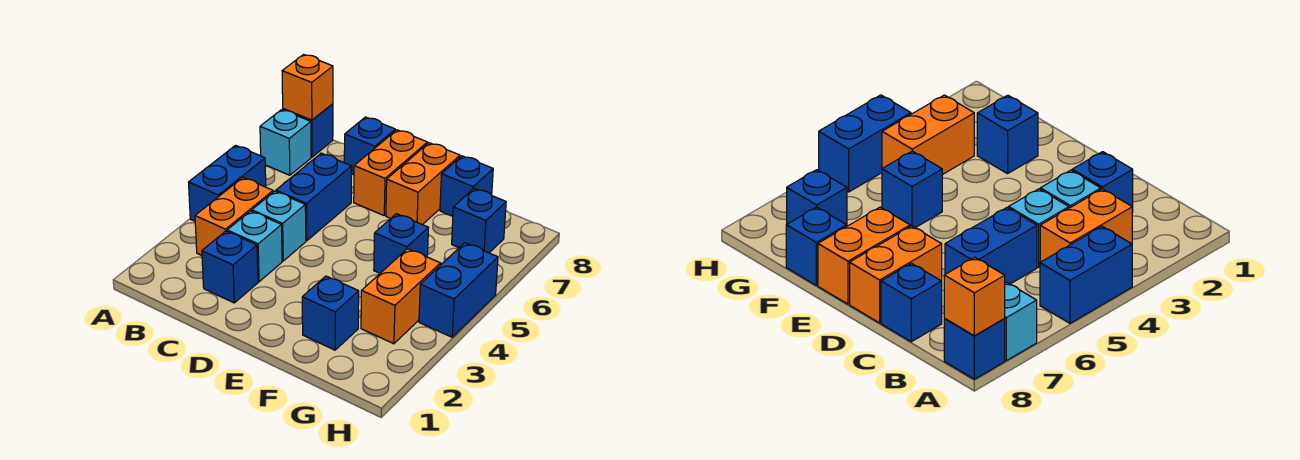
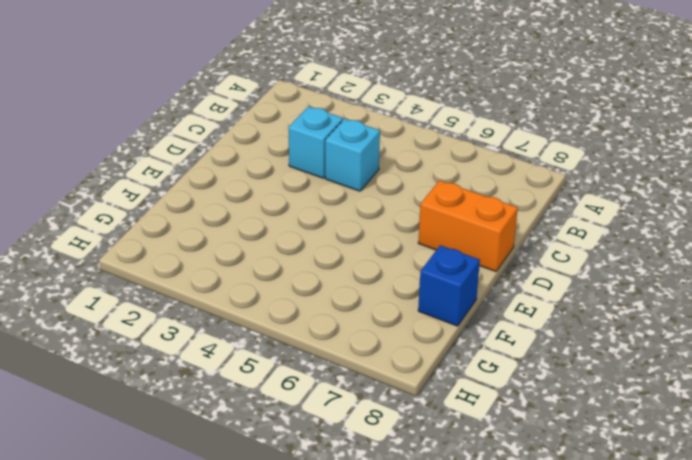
none -> blue brick A4:A5 level 1
none -> cyan brick A7 level 1
none -> blue brick A8 level 1

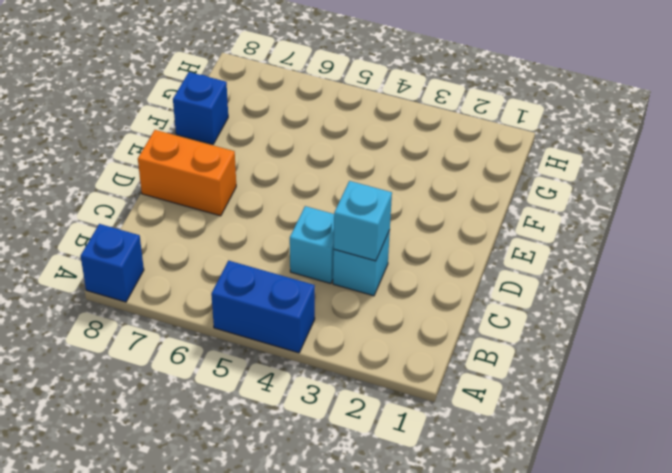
cyan brick C3 level 2 -> cyan brick A7 level 1
none -> orange brick B3:B4 level 1
none -> blue brick C2 level 1
none -> blue brick C5:C6 level 1

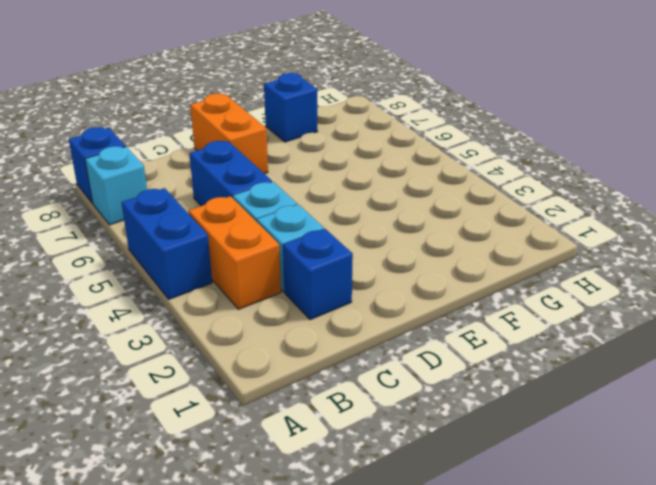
none -> blue brick C8 level 1
none -> orange brick E7:E8 level 1
none -> blue brick F2 level 1

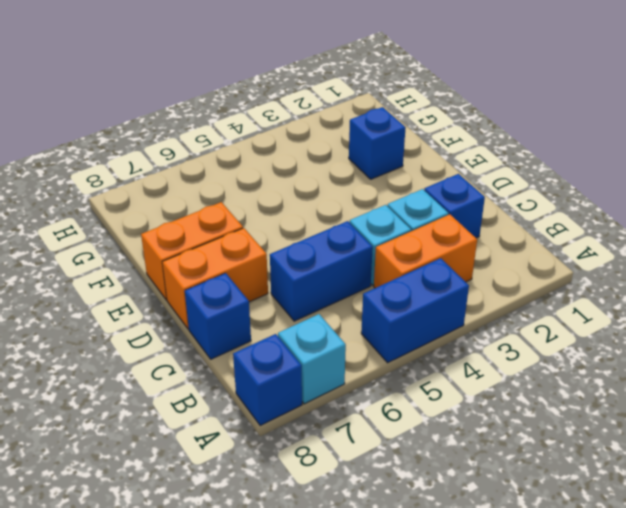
none -> blue brick F5 level 1
none -> blue brick F8 level 1
none -> orange brick G3:G4 level 1

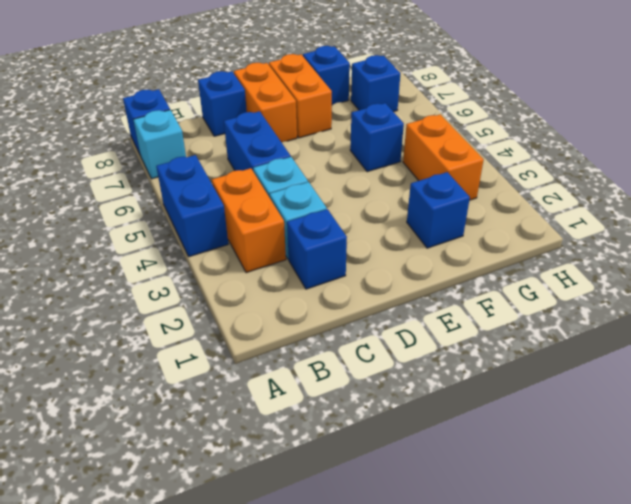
none -> blue brick H4:H5 level 1
none -> orange brick A8 level 2

